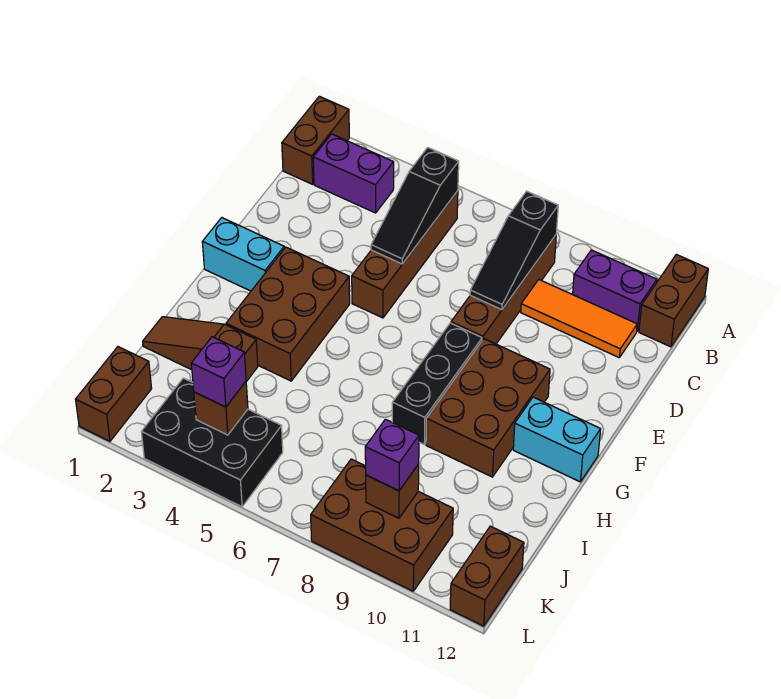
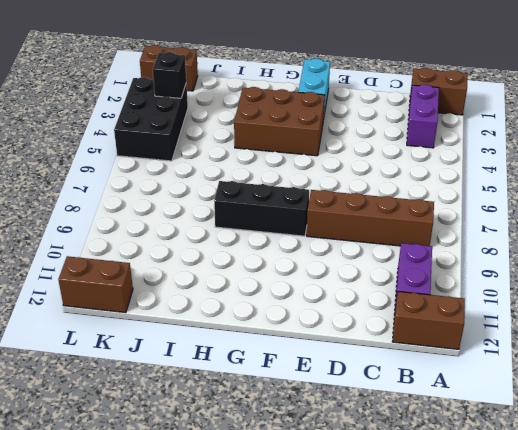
black brick K3 level 2 -> none
none -> brown brick B5:E5 level 1
none -> orange tile C9:C11 level 1
none -> brown brick F9:H10 level 1

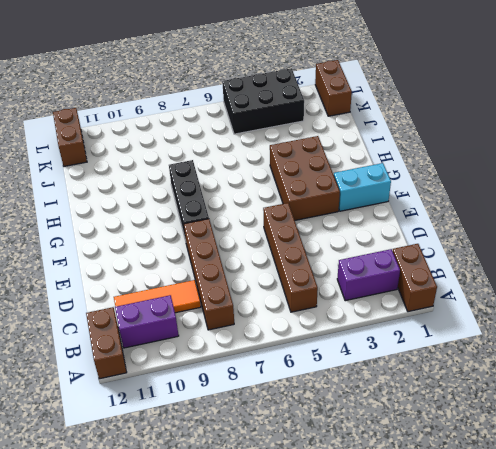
none -> brown brick F9:H10 level 1
none -> cyan brick G11:G12 level 1
none -> brown slope I1:I3 level 1 top 3

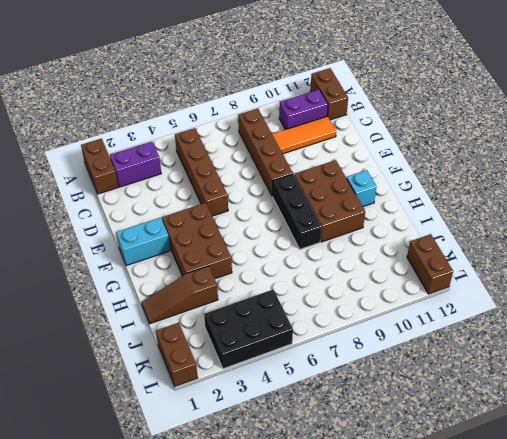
cyan brick G11 level 1 -> cyan brick G11:G12 level 1
none -> brown brick K8:L10 level 1
none -> black slope B5:D5 level 2 top B
none -> black slope B8:D8 level 2 top B

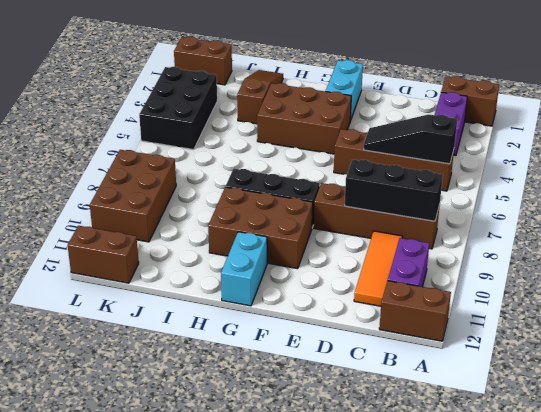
black brick B8:D8 level 2 -> black slope B8:D8 level 2 top B
none -> brown brick K4 level 2
none -> brown brick K9 level 2
none -> purple brick K4 level 3

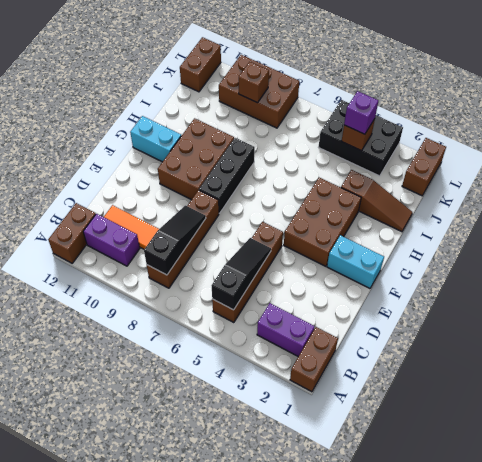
none -> purple brick K9 level 3

